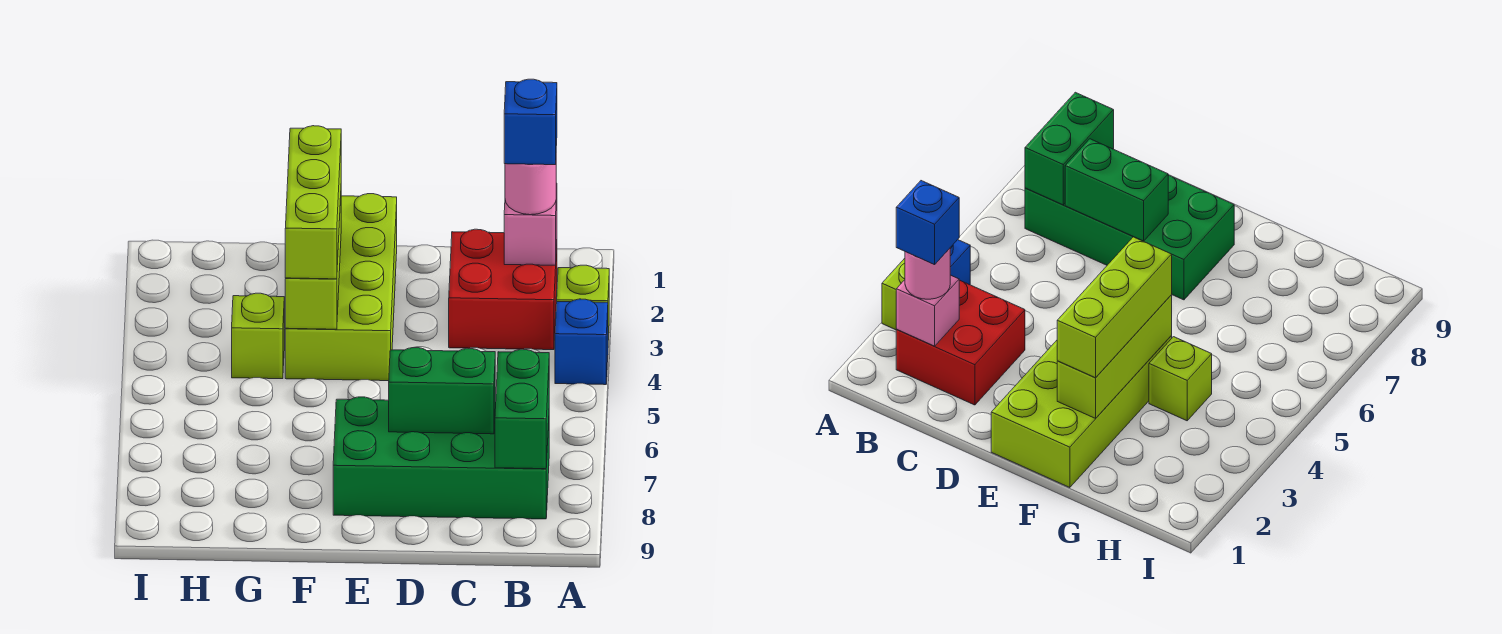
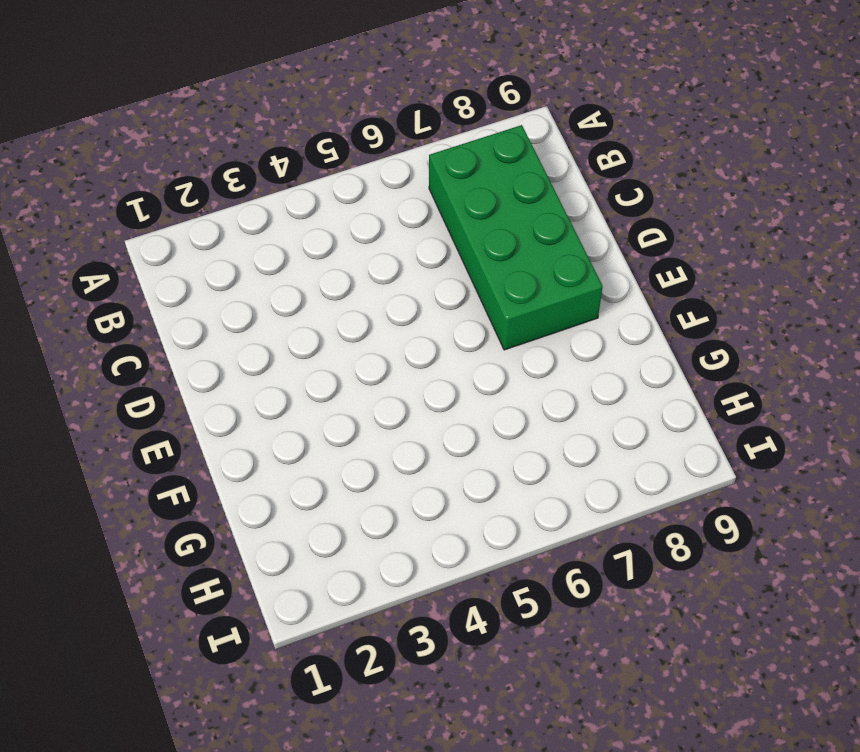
none -> lime brick A3 level 1
none -> blue brick A4 level 1
none -> red brick B2:C3 level 1

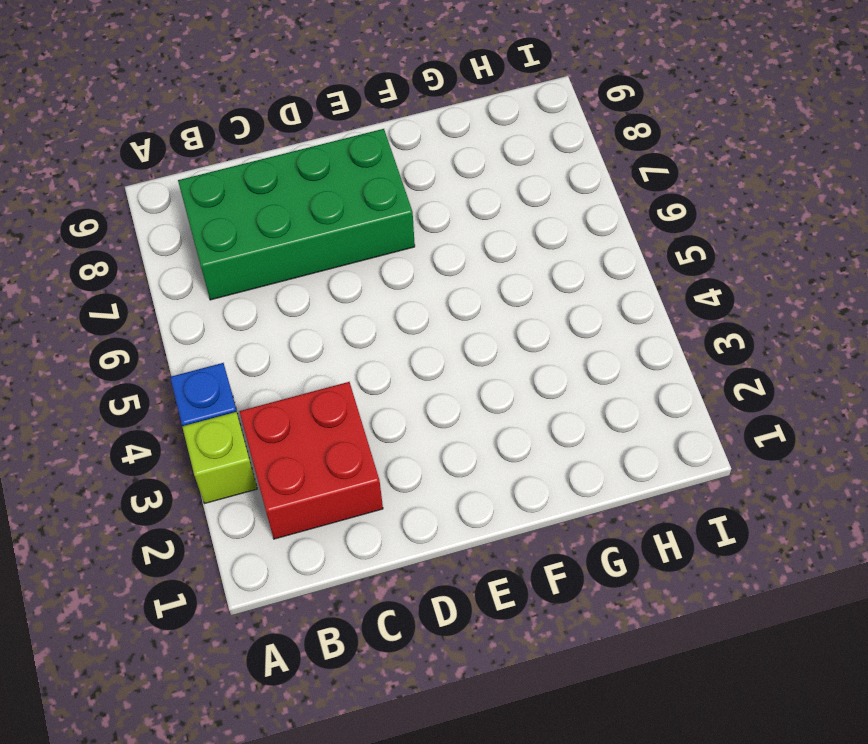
none -> lime brick E1:F4 level 1
none -> lime brick G4 level 1
none -> pink brick B2 level 2

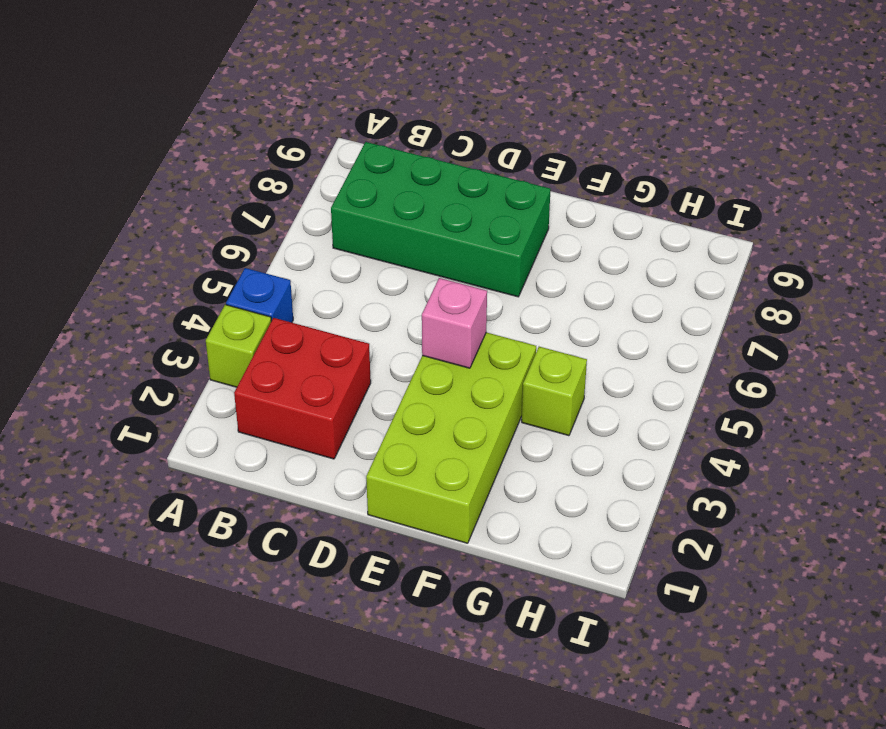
pink brick E4 level 2 -> pink brick B2 level 2
none -> green brick B7:B8 level 2
none -> green brick C7:D7 level 2
none -> lime brick F2:F4 level 2

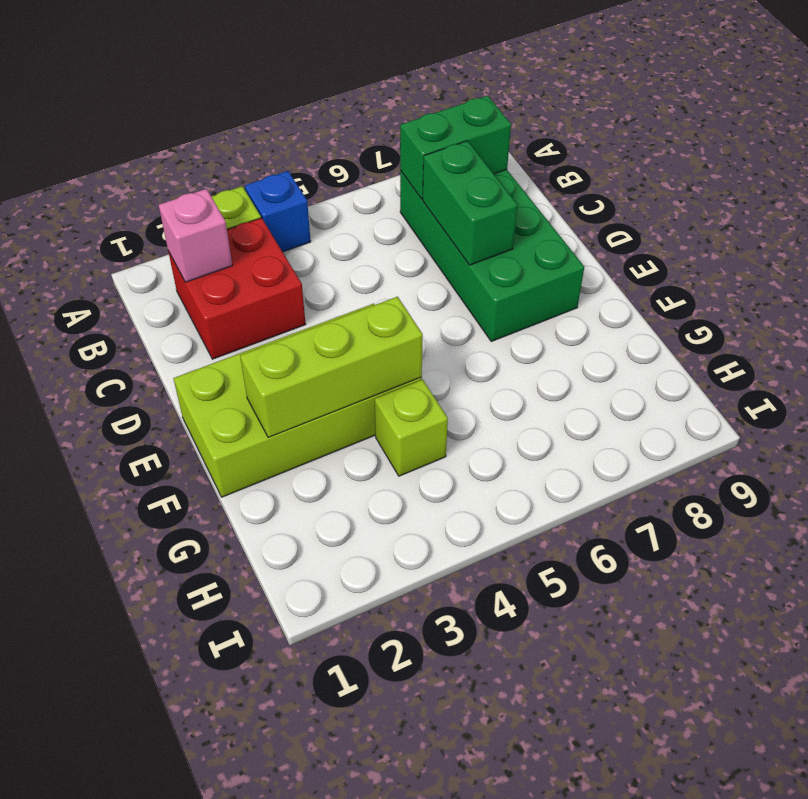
none -> pink round brick B2 level 3
none -> lime brick F2:F4 level 3
none -> blue brick B2 level 4

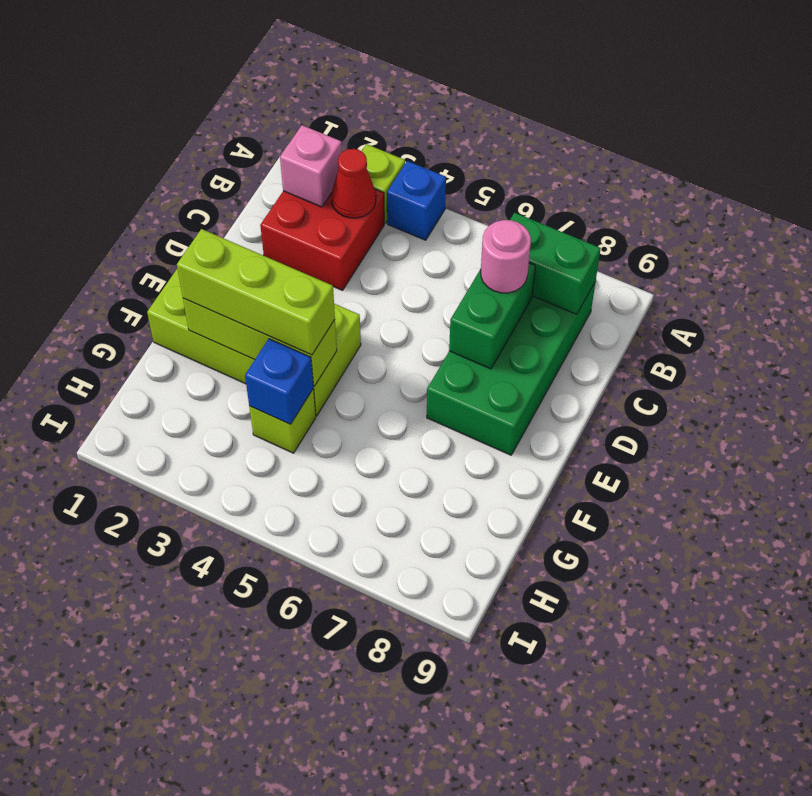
red cone B3 level 2 -> none
pink round brick C7 level 3 -> pink round brick B2 level 3
blue brick G4 level 2 -> blue brick B2 level 4

